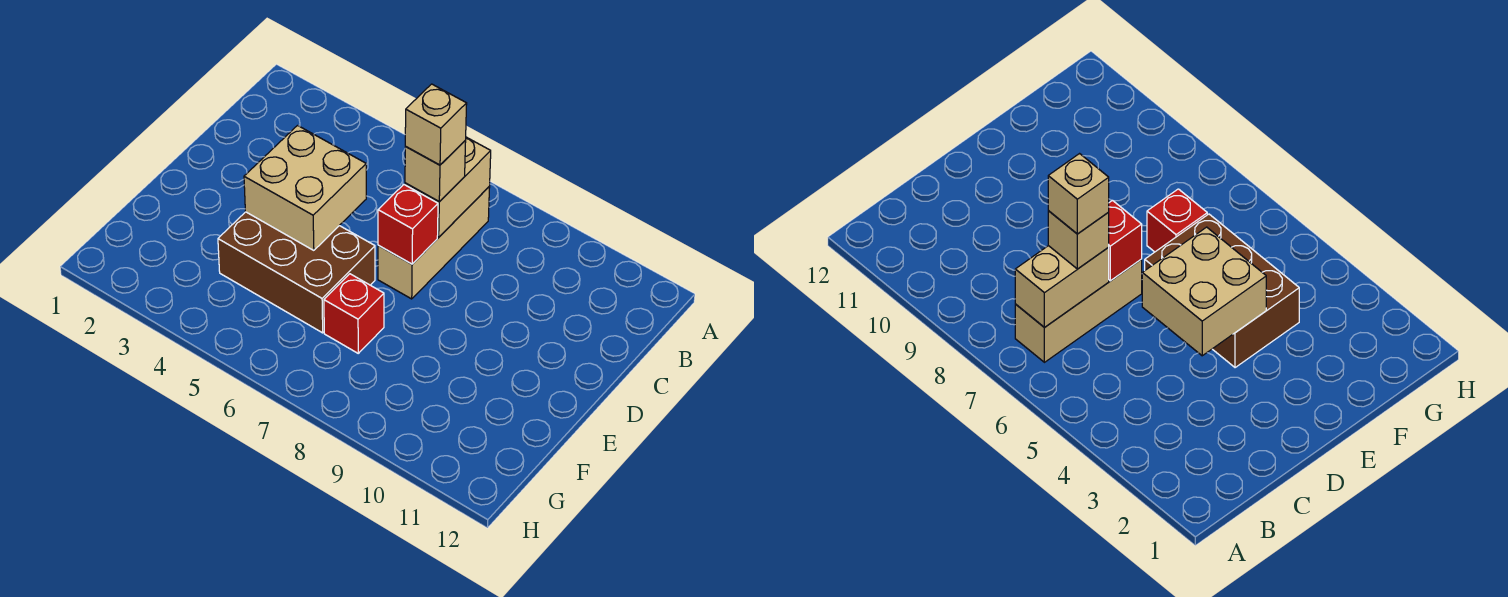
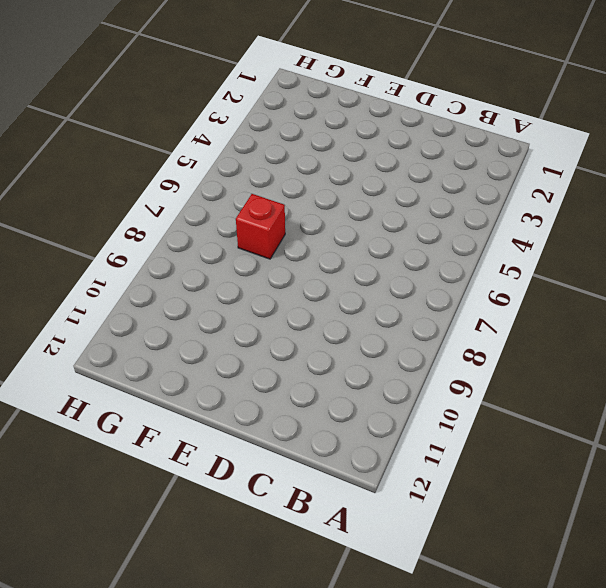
none -> tan brick B7:D7 level 1
none -> brown brick E4:F6 level 1

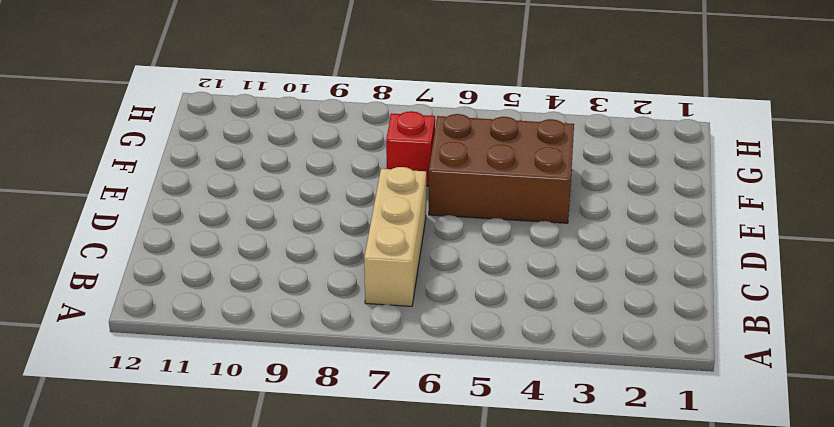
none -> tan brick B7:C7 level 2
none -> tan brick D4:E5 level 2

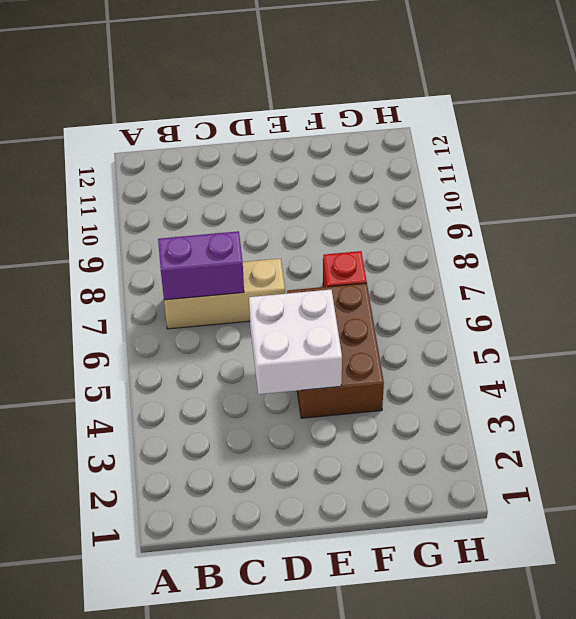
purple brick B7:C7 level 2 -> tan brick B7:C7 level 2
white brick D4:E5 level 2 -> tan brick D4:E5 level 2
none -> red brick D7 level 2
none -> tan brick C7 level 3

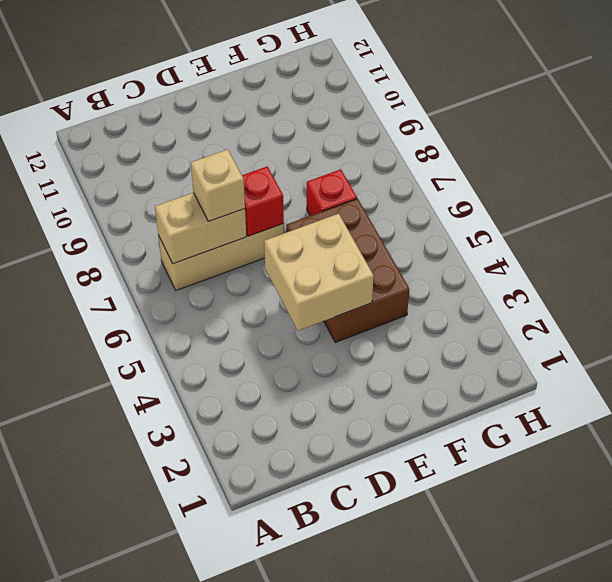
none -> tan brick C7 level 4

